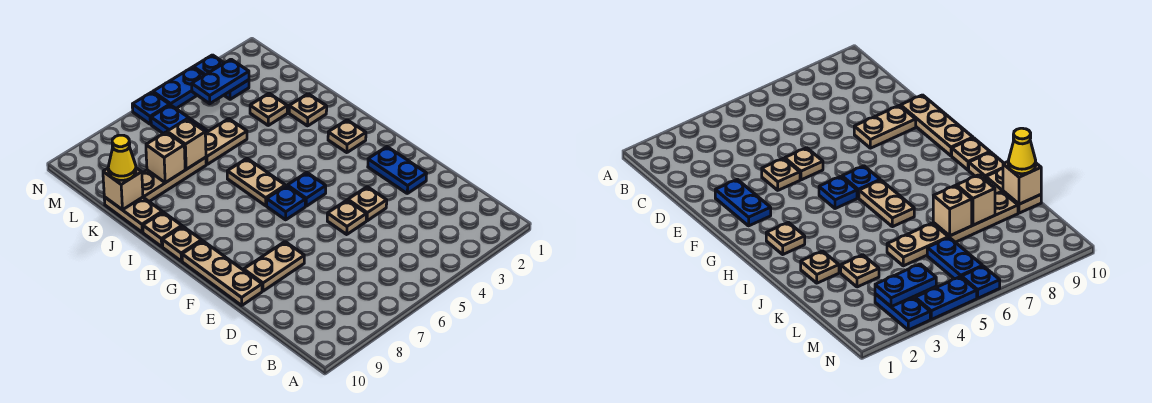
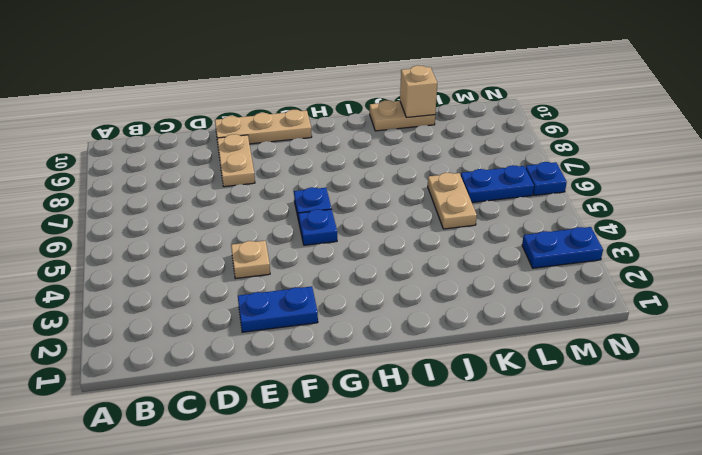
none -> tan plate E5 level 1
none -> tan plate H2 level 1
none -> tan plate H6:I6 level 1

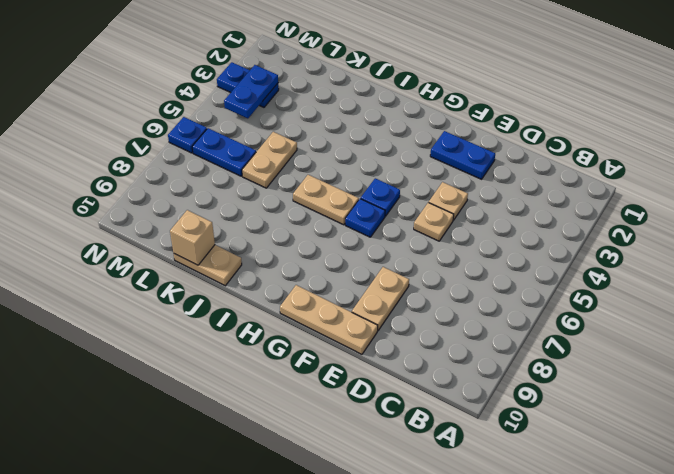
none -> tan plate H2 level 1
none -> tan plate H10 level 1
none -> tan plate I10 level 1

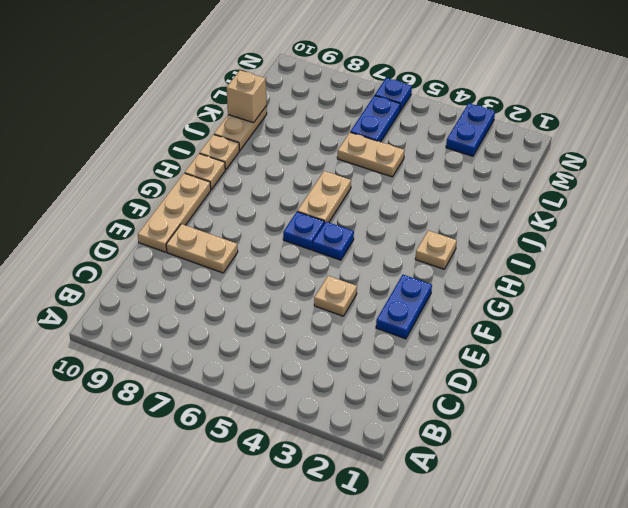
none -> tan plate E5 level 1
none -> tan plate J2 level 1
none -> tan plate K3 level 1

